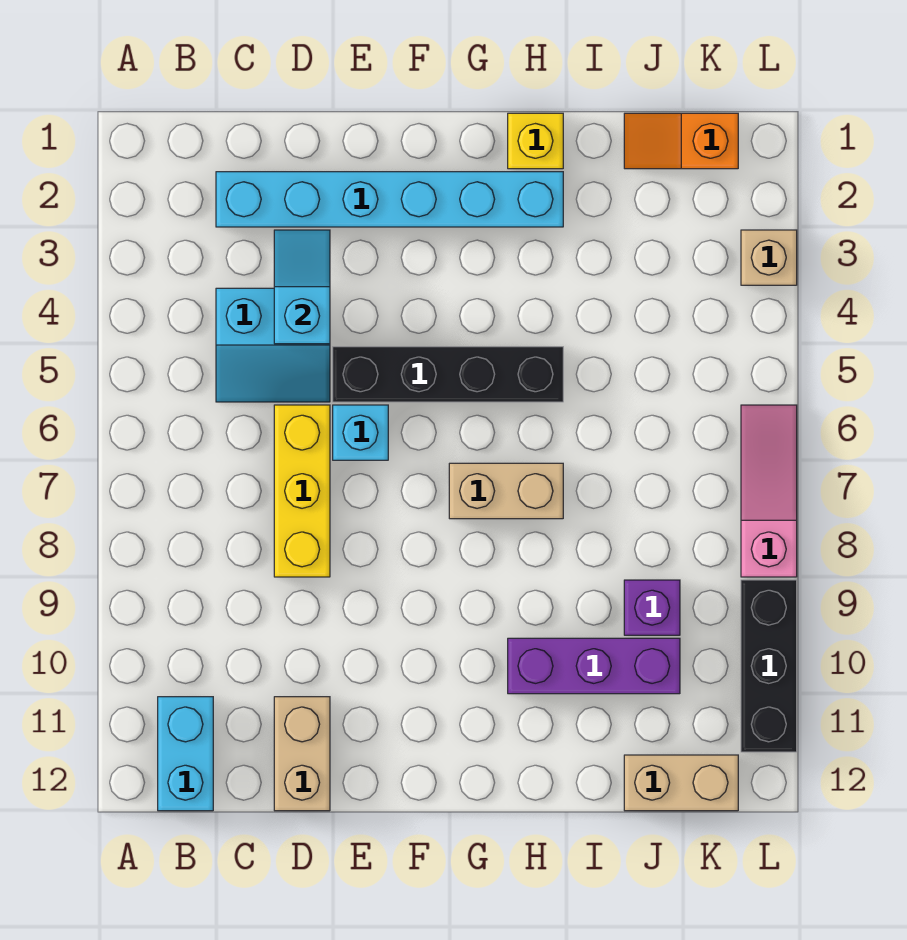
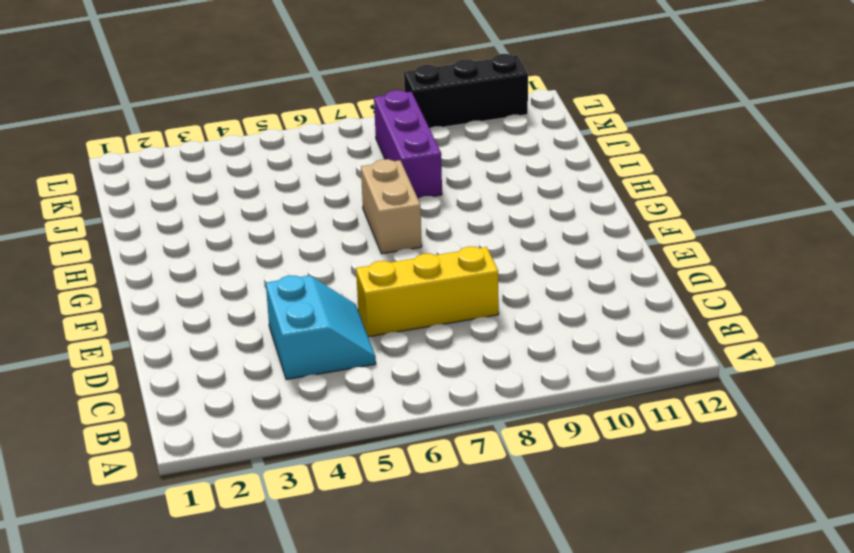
purple brick I8:K8 level 1 -> purple brick H10:J10 level 1
none -> cyan brick B11:B12 level 1
none -> cyan brick C2:H2 level 1
none -> tan brick D11:D12 level 1

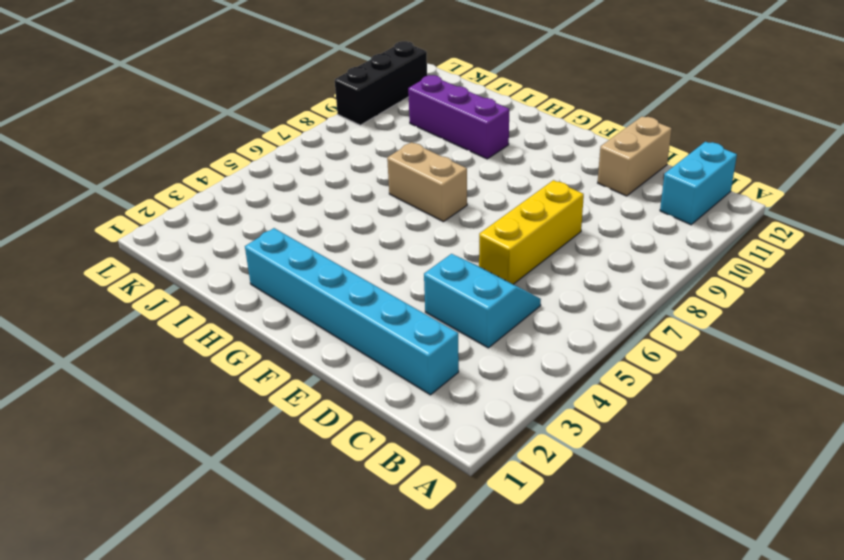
none -> black brick E5:H5 level 1
none -> cyan brick E6 level 1
none -> yellow brick H1 level 1

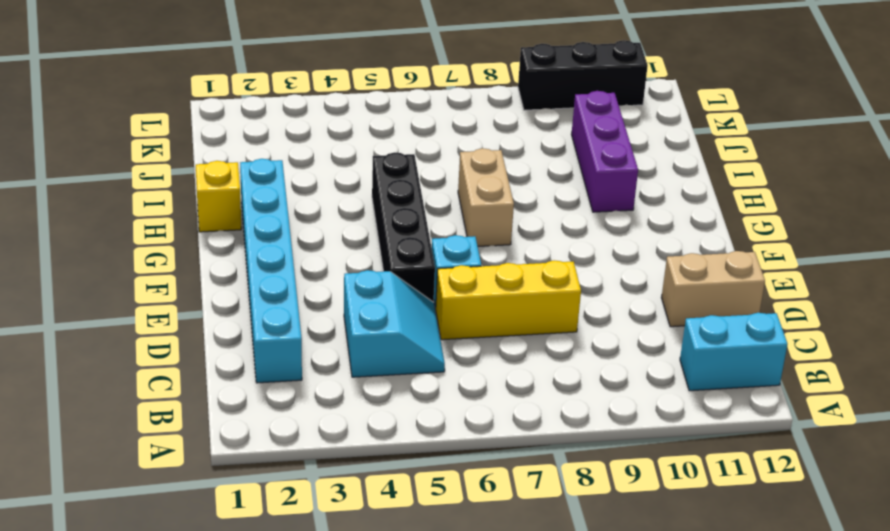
none -> orange slope J1:K1 level 1 top K
none -> purple brick J9 level 1
none -> tan brick J12:K12 level 1

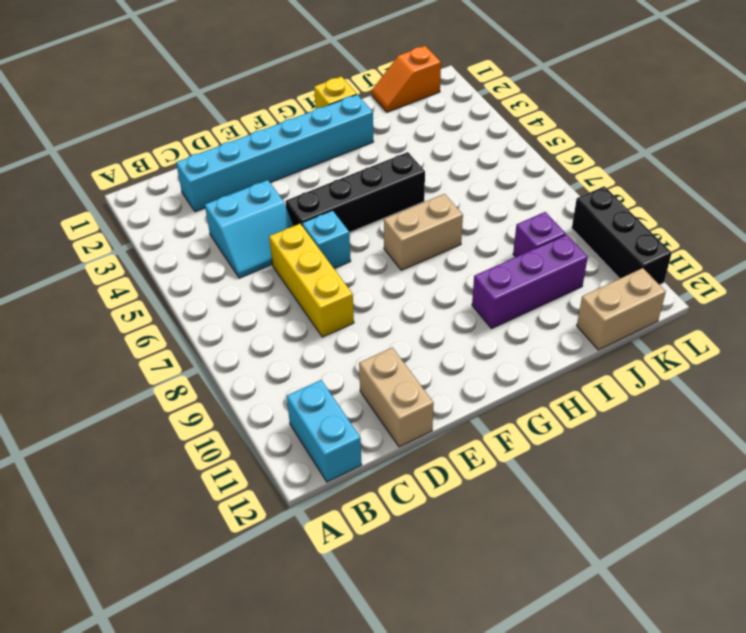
none -> tan brick L3 level 1
none -> pink slope L6:L8 level 1 top 8
none -> cyan slope D3:D4 level 2 top 4

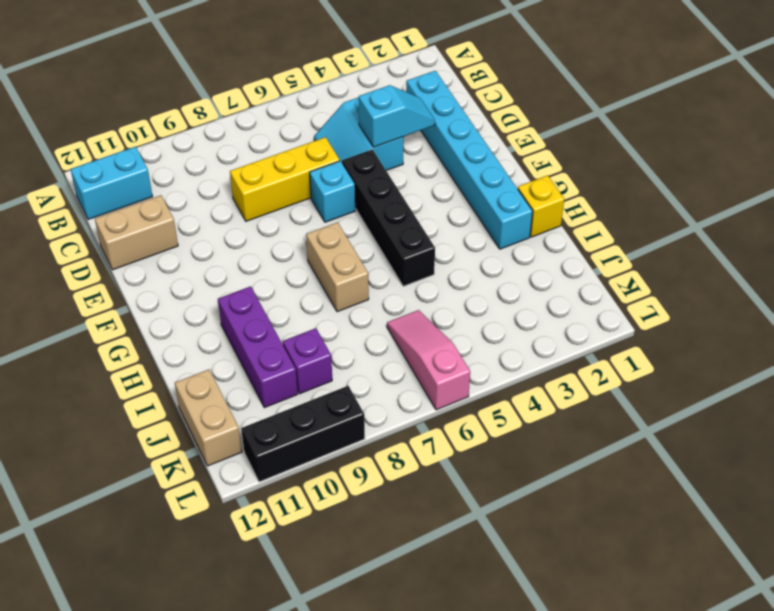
pink slope J6:L6 level 1 top L -> pink slope L6:L8 level 1 top 8
none -> orange slope J1:K1 level 1 top K
none -> tan brick L3 level 1

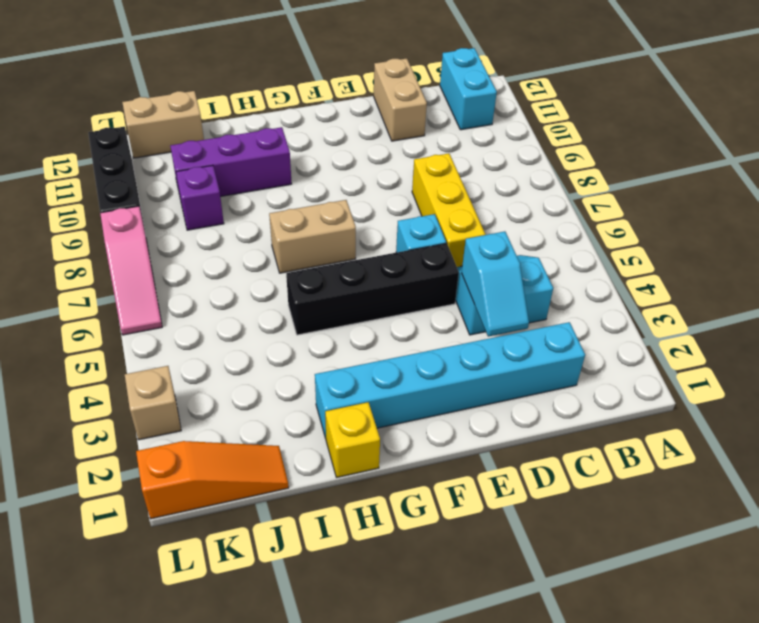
orange slope J1:L1 level 1 top L -> orange slope J1:K1 level 1 top K

